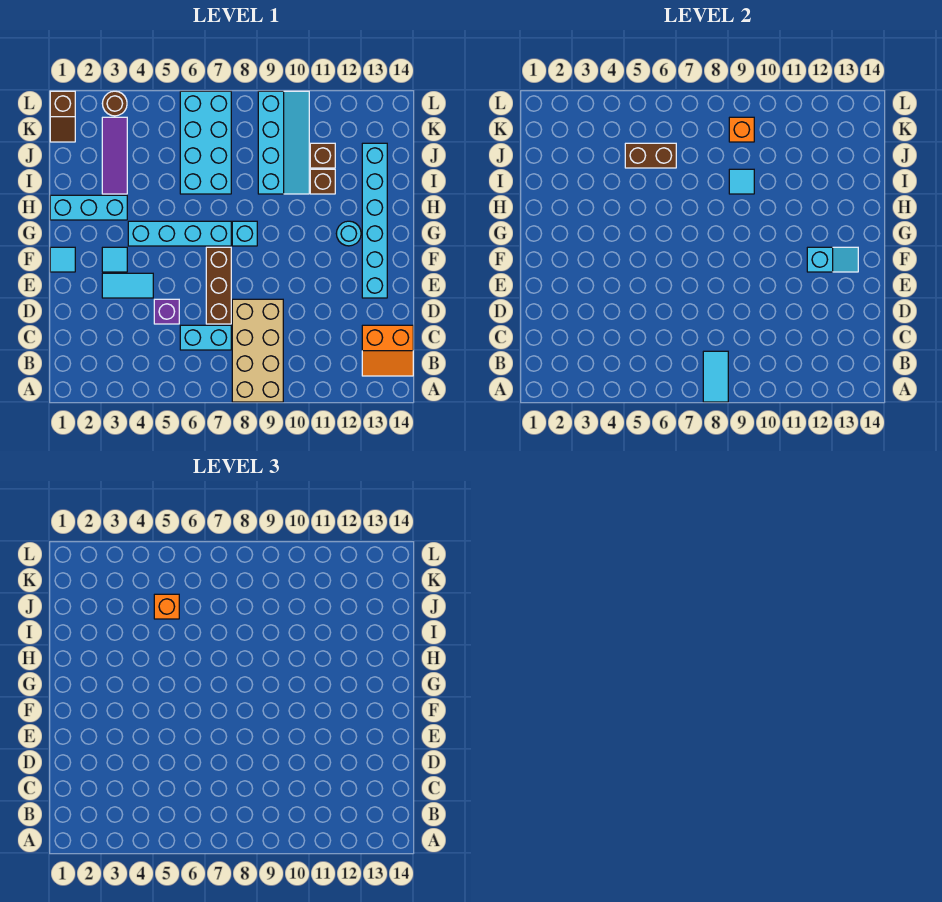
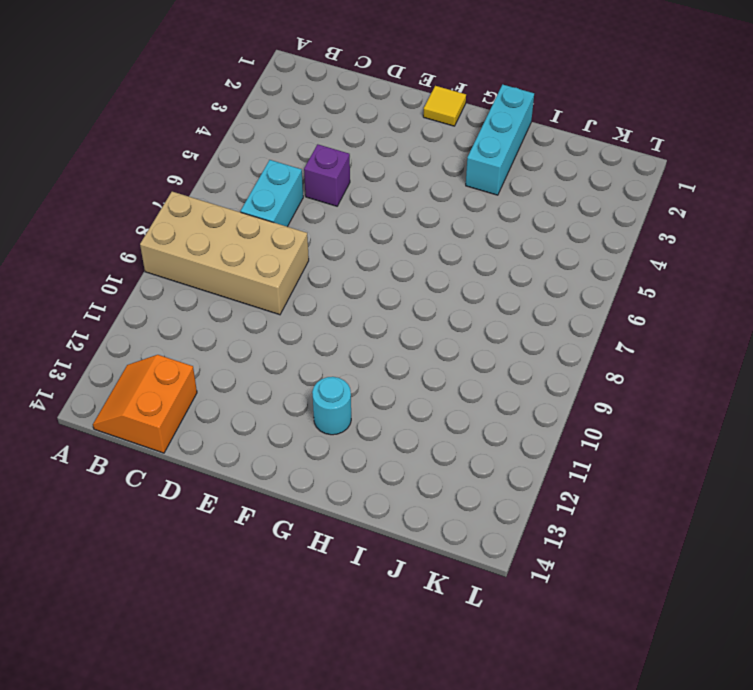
yellow tile F1 level 1 -> cyan tile F1 level 1
none -> brown brick D7:F7 level 1
none -> cyan tile E3:E4 level 1
none -> cyan brick E13:J13 level 1

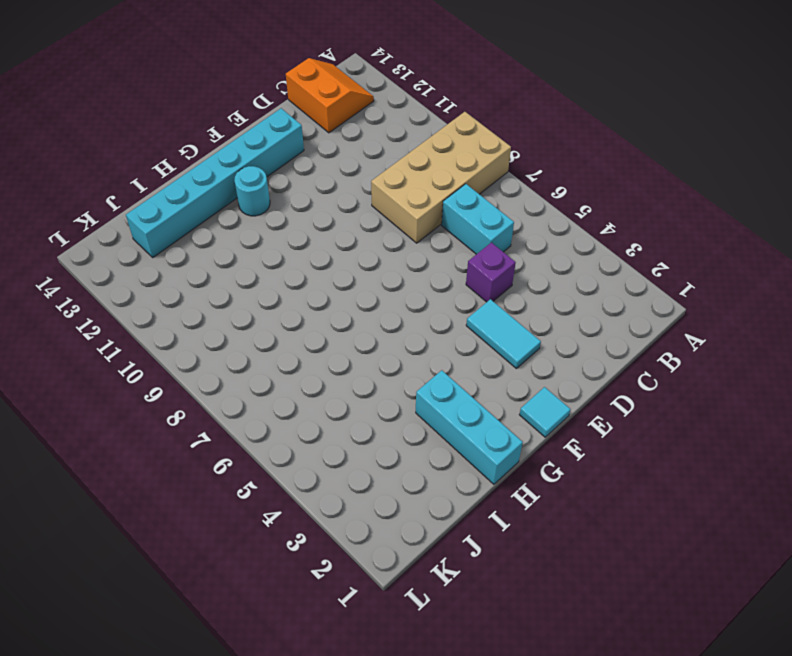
none -> brown brick D7:F7 level 1
none -> cyan tile F3 level 1
none -> cyan brick G4:G7 level 1

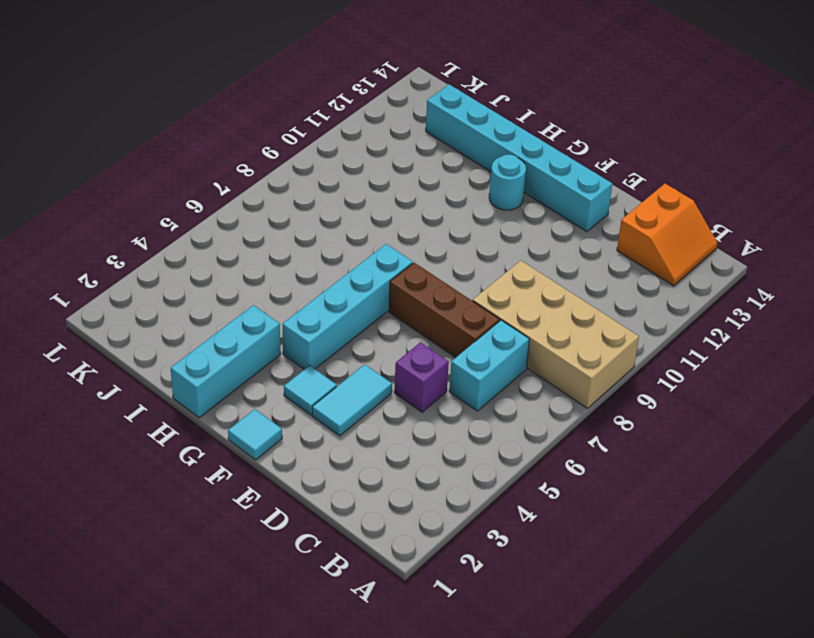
none -> cyan brick G8 level 1
none -> purple tile I3:K3 level 1
none -> cyan brick I6:L7 level 1

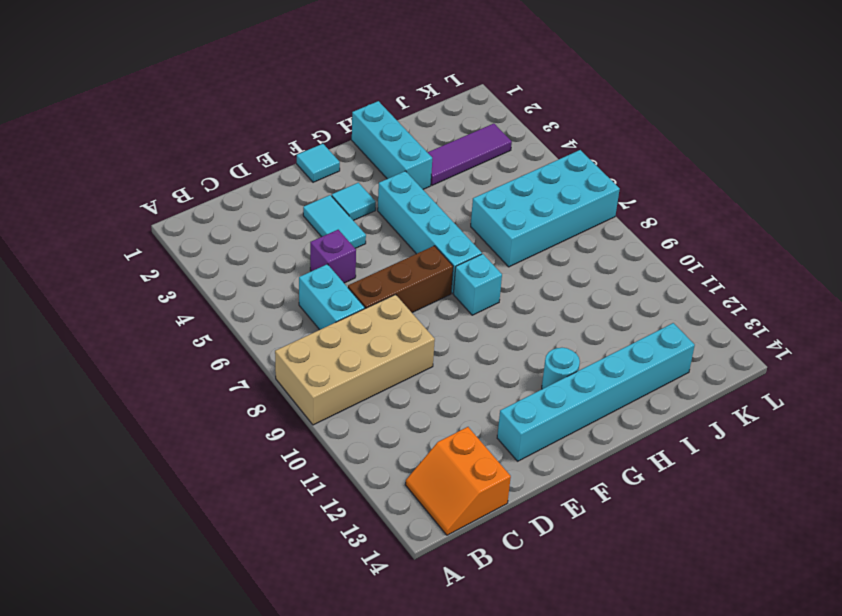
none -> cyan slope I9:L10 level 1 top 9
none -> brown brick I11 level 1
none -> brown brick J11 level 1

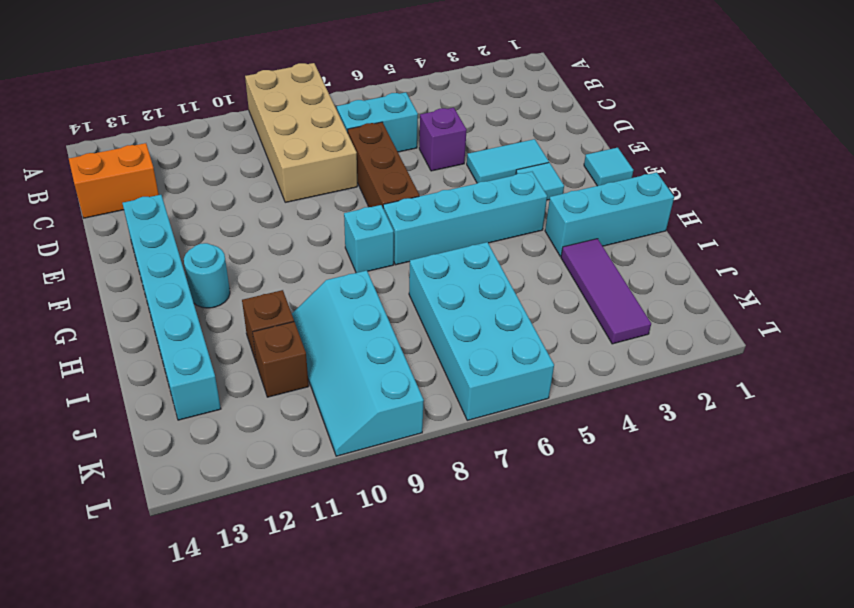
none -> brown slope K1:L1 level 1 top L
none -> brown round brick L3 level 1
none -> cyan tile A8:B8 level 2

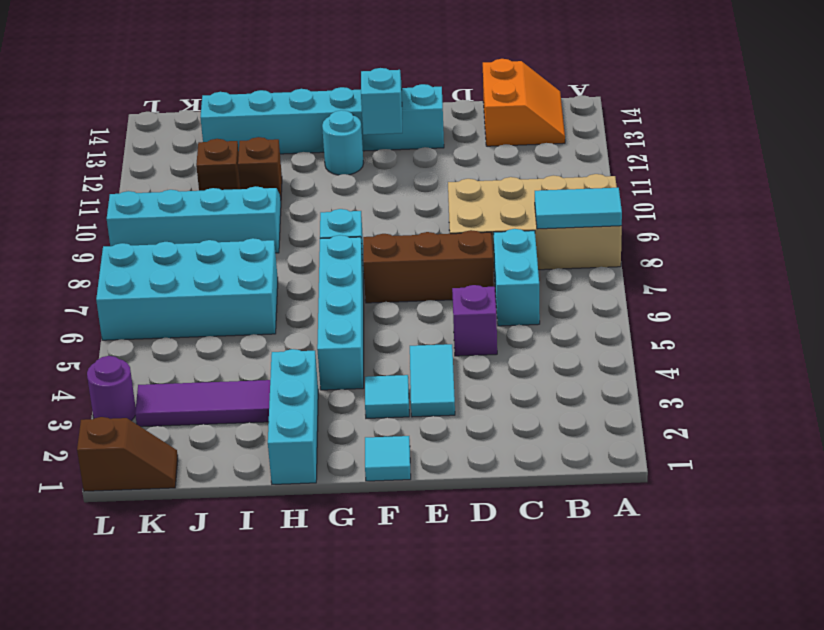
purple round brick L3 level 1 -> brown round brick L3 level 1
none -> cyan tile I9 level 2
none -> brown brick J5:J6 level 2
none -> orange brick K9 level 2

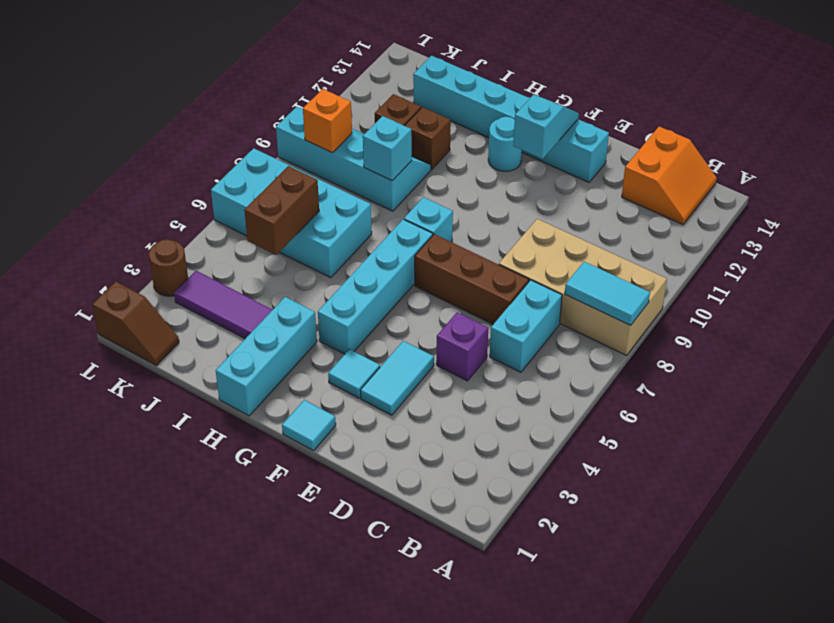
cyan brick I9 level 2 -> cyan tile I9 level 2
none -> orange brick J5 level 3

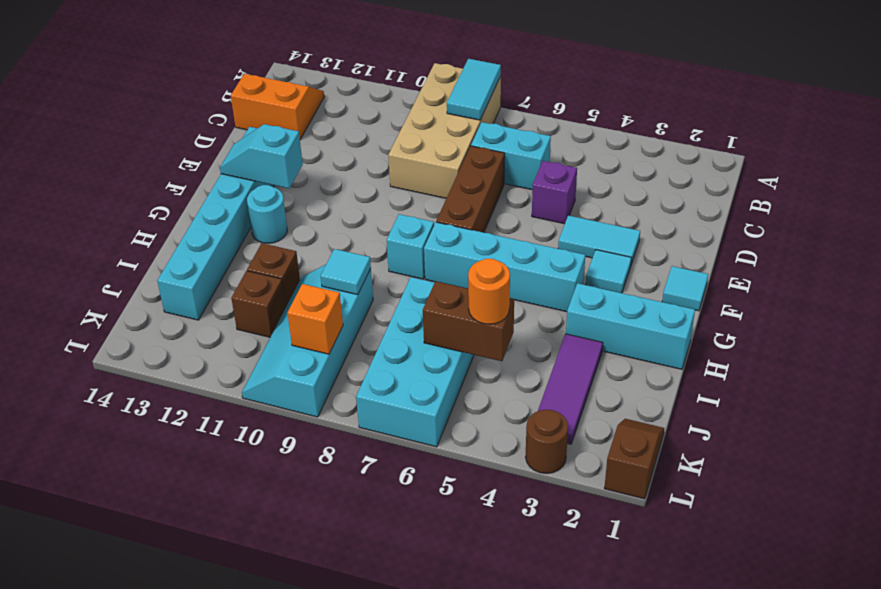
orange round brick J5 level 3 -> orange brick J5 level 3

